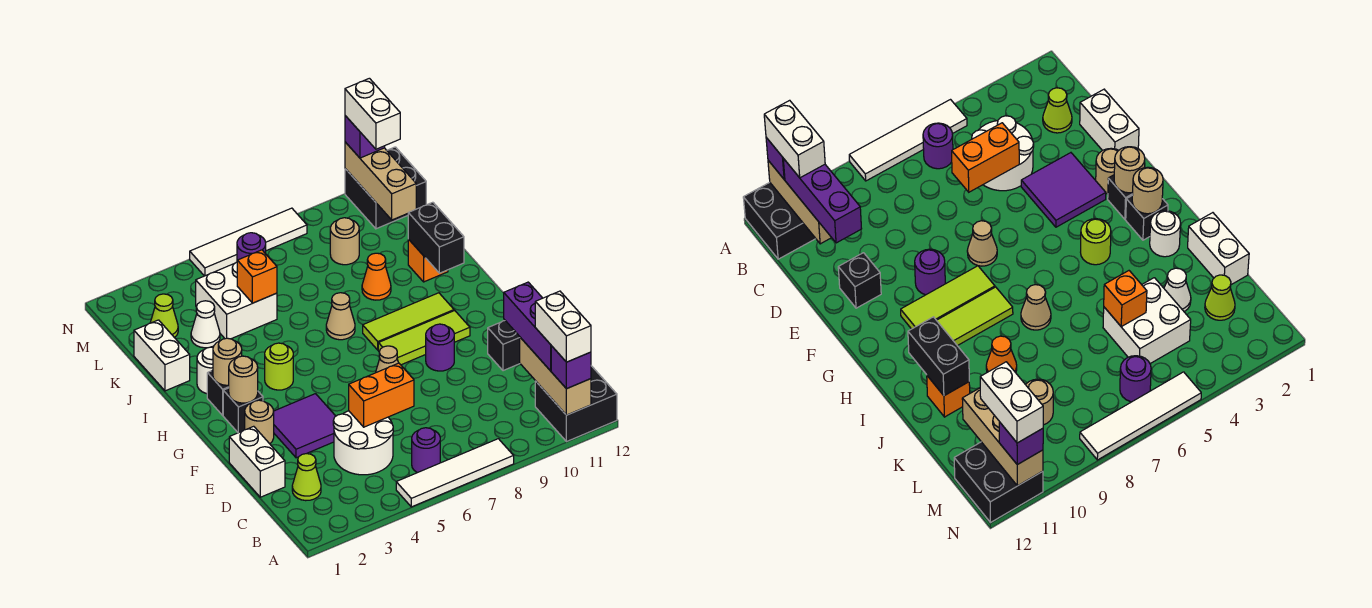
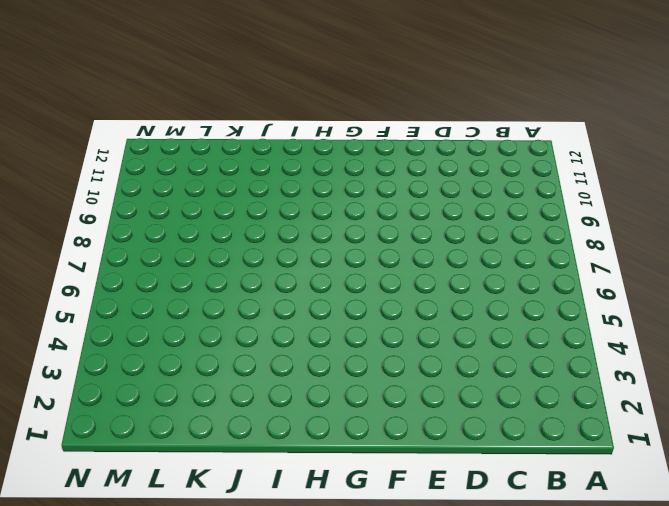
none -> white tile A5:A8 level 1
none -> black brick A11:B12 level 1
none -> purple round brick B6 level 1
none -> lime cone C2 level 1

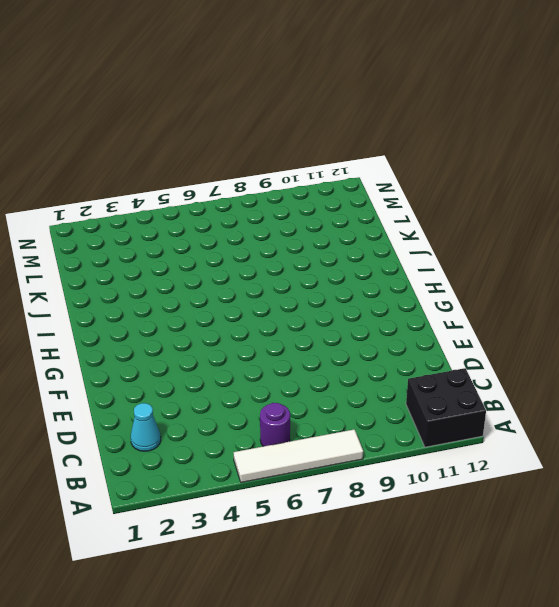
cyan cone C2 level 1 -> lime cone C2 level 1
none -> white round brick C4:D5 level 1
none -> white brick D1:E1 level 1
none -> purple tile E3:F4 level 1
none -> black brick E11 level 1

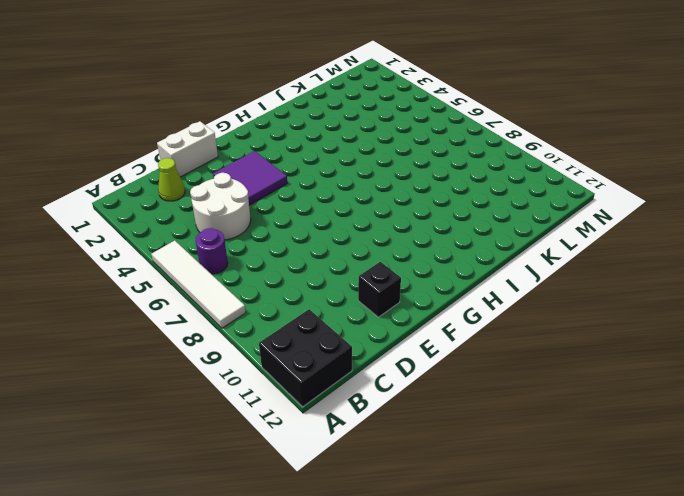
none -> tan round brick F2 level 1
none -> tan cone F7 level 1
none -> purple round brick F9 level 1
none -> black brick G2 level 1

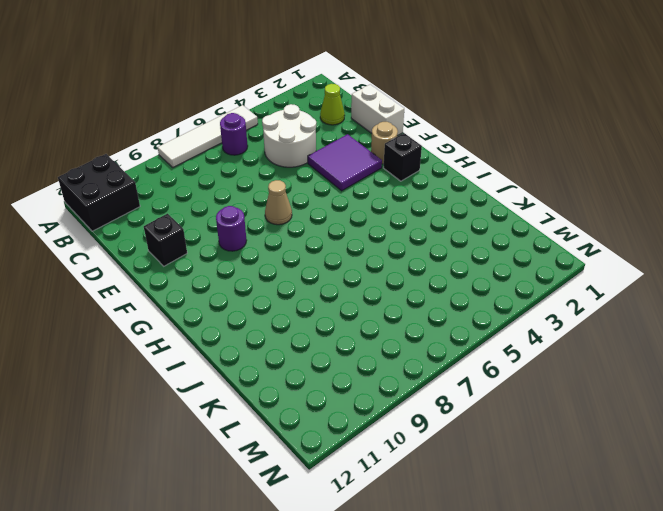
none -> lime tile G8:G10 level 1
none -> black brick H2 level 1
none -> lime round brick H4 level 1
none -> lime tile H8:H10 level 1

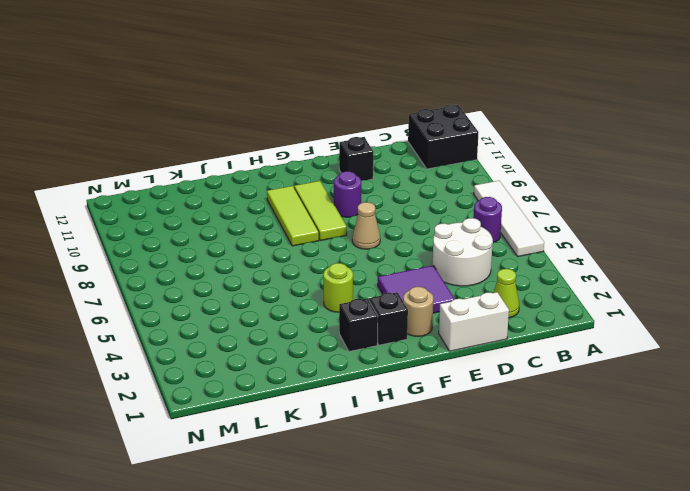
none -> white round brick I2 level 1
none -> tan cone I7 level 1
none -> white brick J1:K1 level 1
none -> orange cone J9 level 1

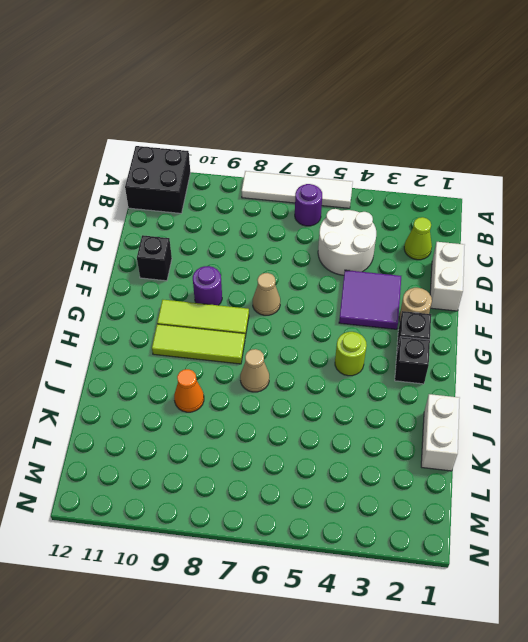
none -> white round brick I2 level 1
none -> orange brick J11 level 1
none -> white cone K3 level 1
none -> white brick K4:L5 level 1

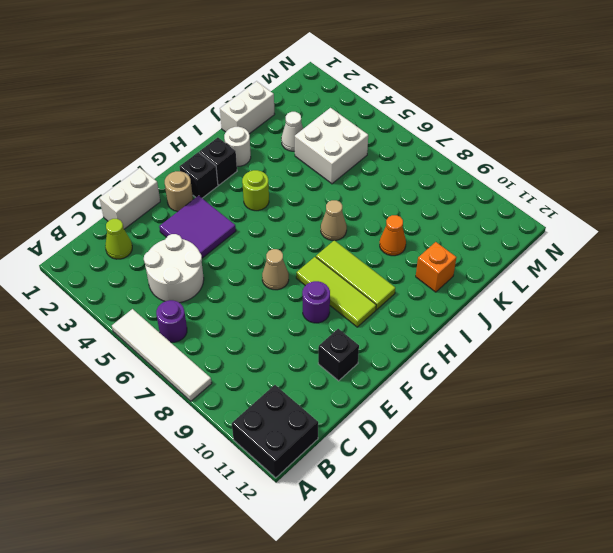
none -> lime cone L2 level 1
none -> tan round brick L9 level 1
none -> purple round brick M6 level 1
none -> black brick M11:N12 level 1

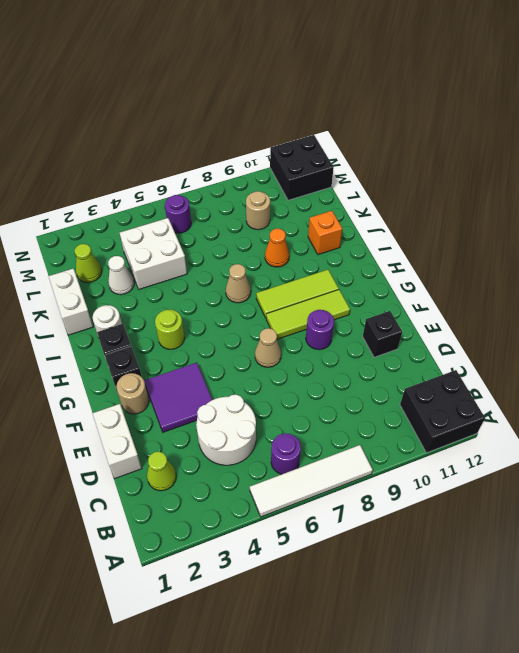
none -> white tile N5:N8 level 1
none -> tan brick A11:C11 level 2
none -> orange brick D5:D6 level 2
none -> tan round brick G2 level 2

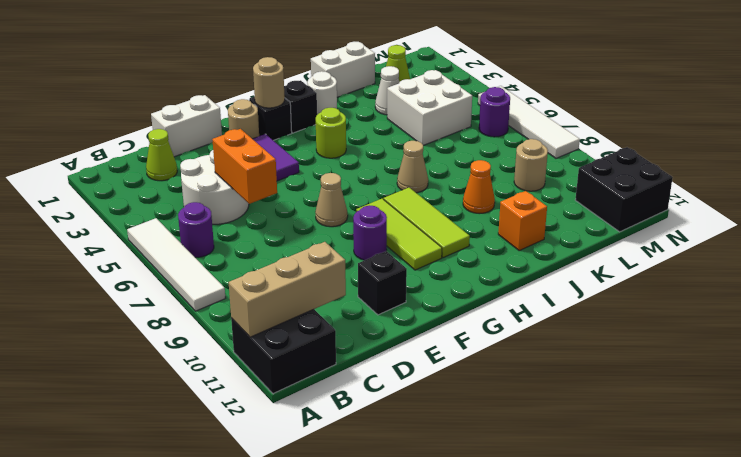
none -> tan round brick H2 level 2
none -> black brick I11:J11 level 2
none -> orange brick K5 level 2
none -> tan brick L11:N11 level 2

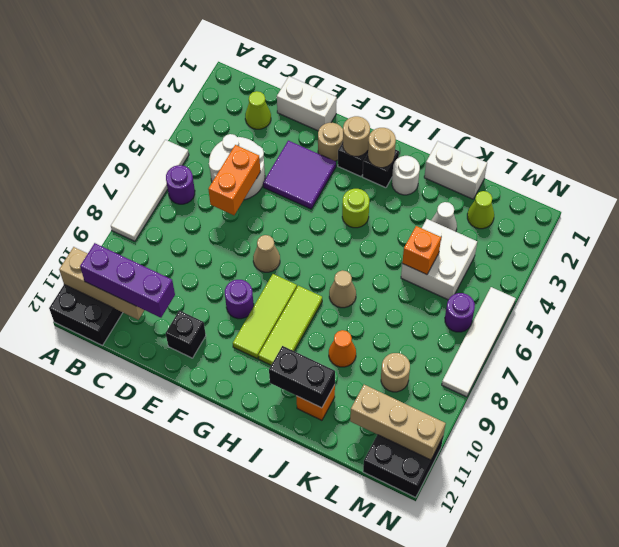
none -> purple brick A11 level 3
none -> purple brick N11 level 3
none -> white brick A11:B11 level 4
none -> white brick M11:N11 level 4

